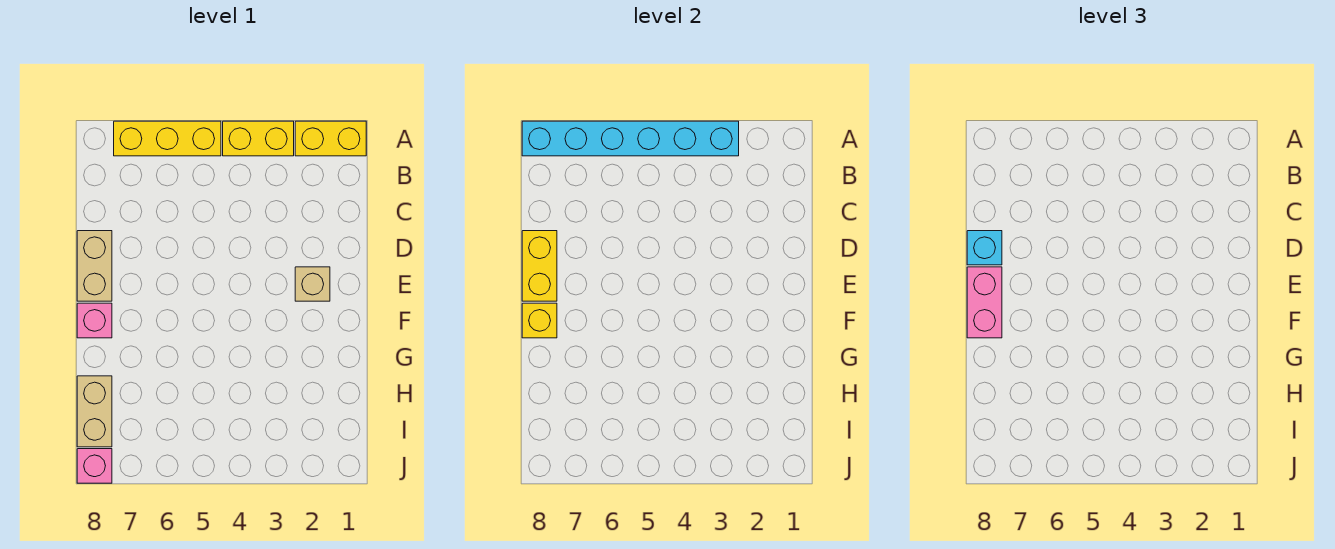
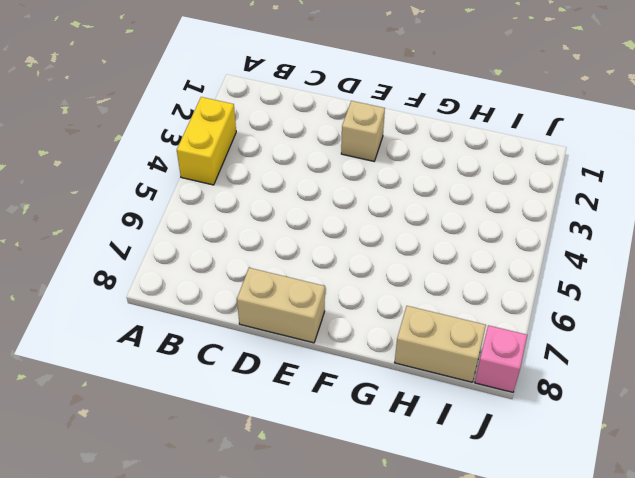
none -> yellow brick A1:A2 level 1
none -> yellow brick A5:A7 level 1
none -> pink brick F8 level 1

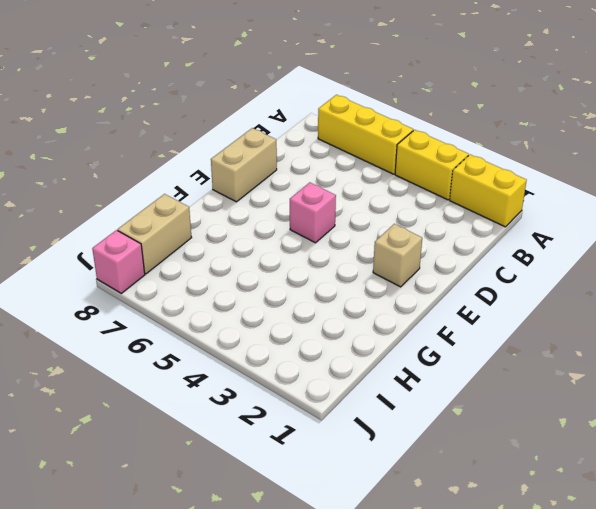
pink brick E5 level 1 -> pink brick F8 level 1
none -> cyan brick A3:A8 level 2
none -> yellow brick D8:E8 level 2
none -> yellow brick F8 level 2

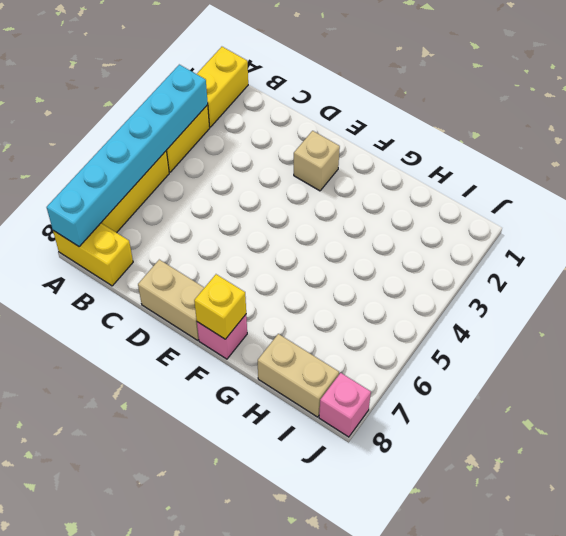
yellow brick A8:B8 level 1 -> yellow brick D8:E8 level 2
none -> cyan brick D8 level 3
none -> pink brick E8:F8 level 3

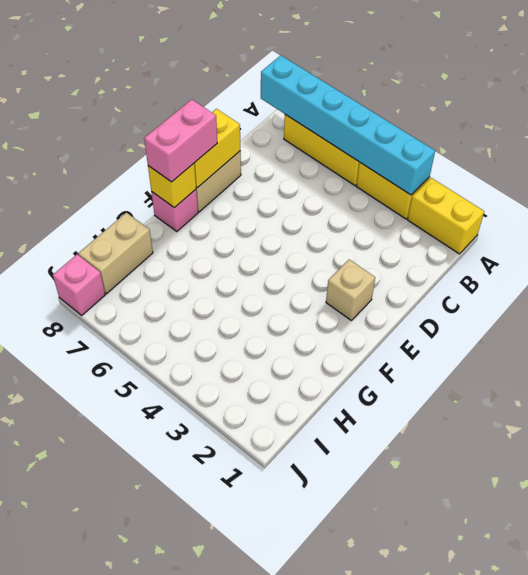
none -> cyan brick D8 level 3

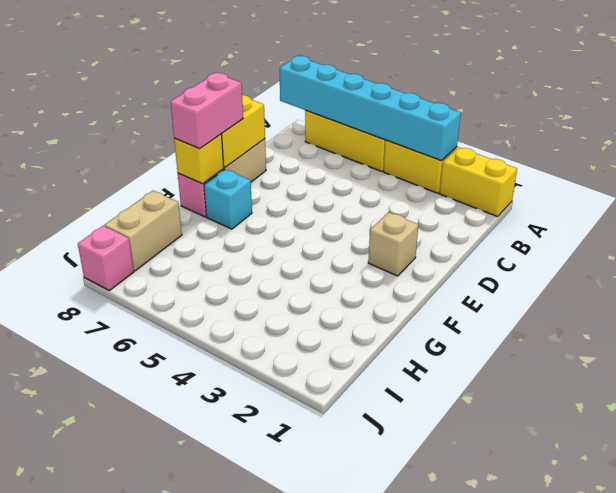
cyan brick F7 level 1 -> cyan brick D8 level 3

